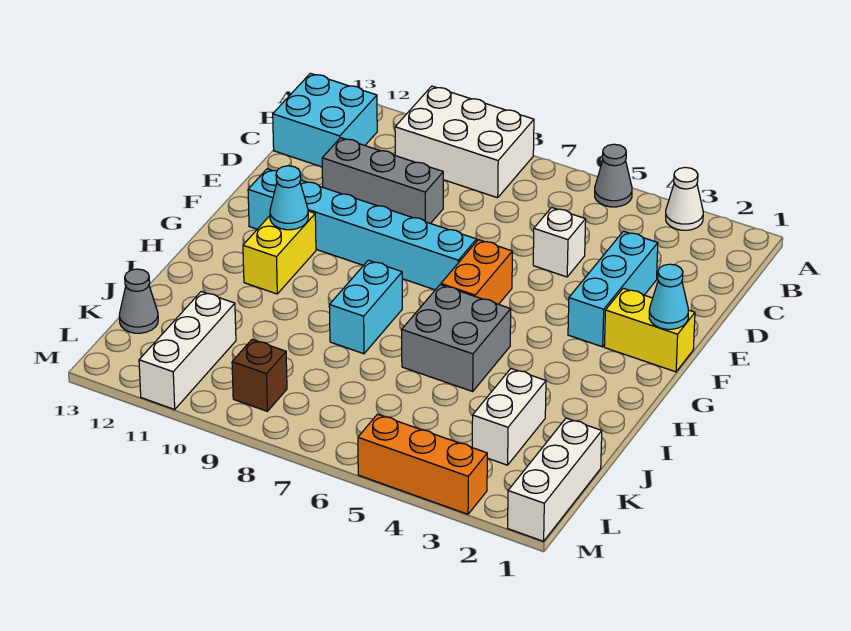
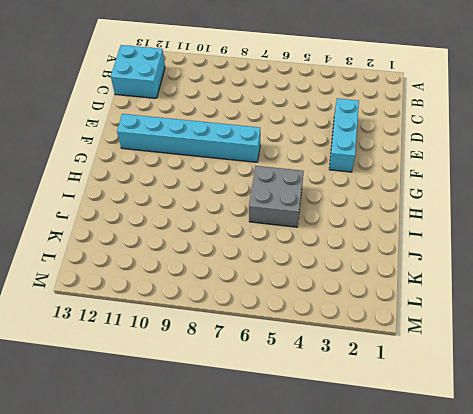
none -> white cone A3 level 1
none -> grey cone A5 level 1
none -> white brick A8:B10 level 1

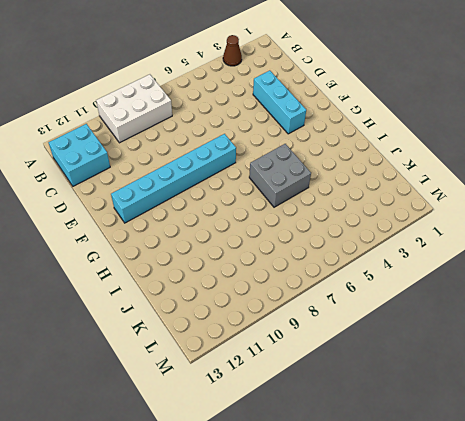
brown cone A3 level 1 -> white cone A3 level 1
none -> grey cone A5 level 1
none -> white brick D5 level 1
none -> grey brick D9:D11 level 1

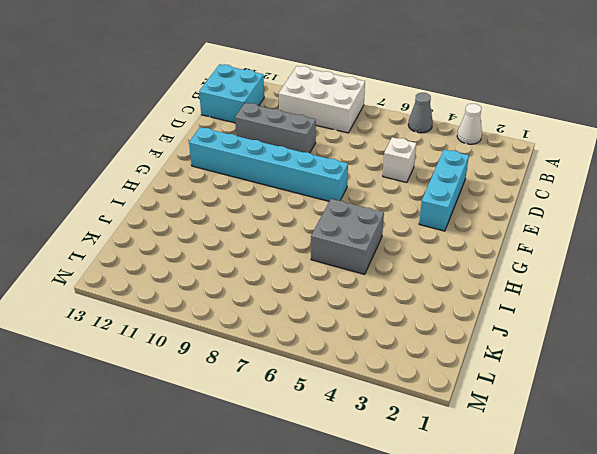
none -> yellow brick F1:F2 level 1
none -> orange brick F6:G6 level 1
none -> yellow brick G11:H11 level 1

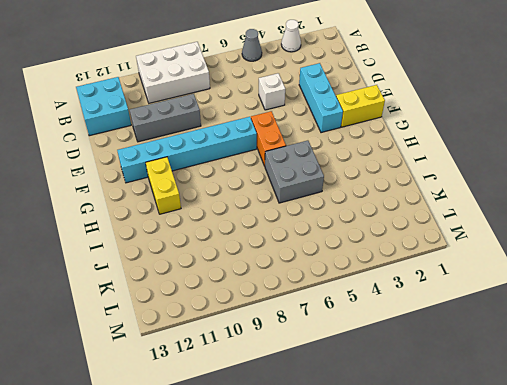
none -> cyan brick H8:I8 level 1
none -> white brick J3:K3 level 1
none -> white brick K1:M1 level 1

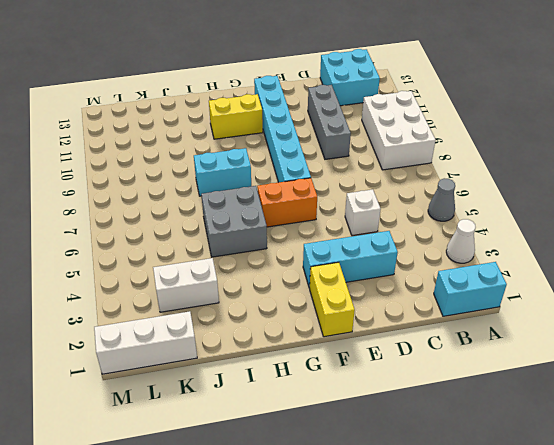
cyan brick A1:B1 level 1 -> none
none -> white brick K11:M11 level 1
none -> grey cone K13 level 1
none -> brown brick L9 level 1

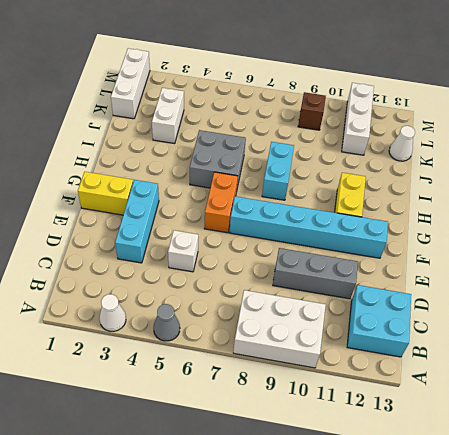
white cone K13 level 1 -> grey cone K13 level 1
none -> orange brick M3:M5 level 1
none -> cyan cone F1 level 2
none -> cyan cone G11 level 2

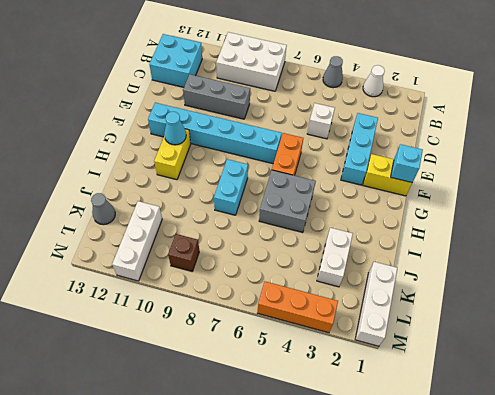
cyan brick F1 level 2 -> cyan cone F1 level 2

